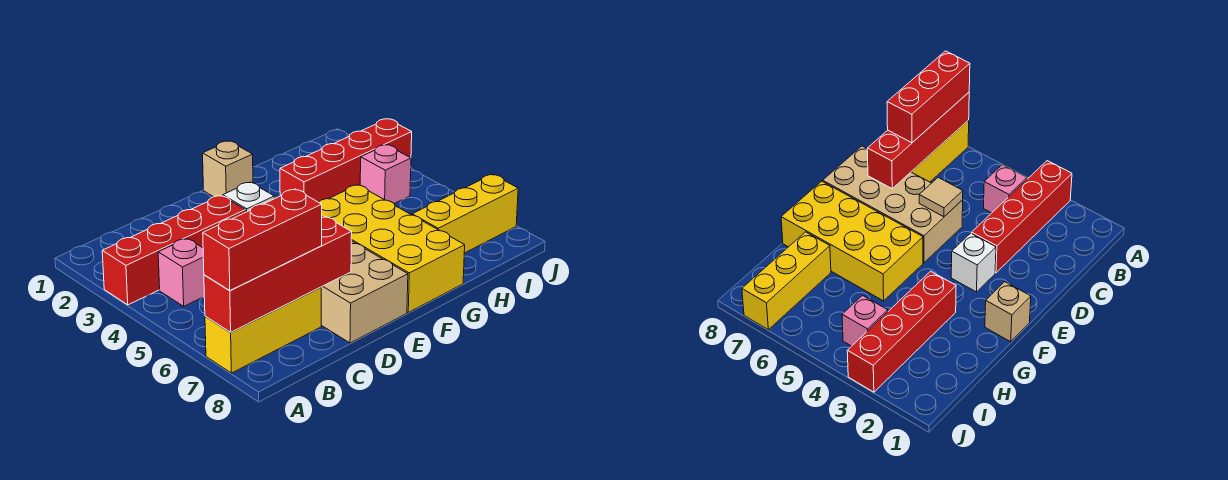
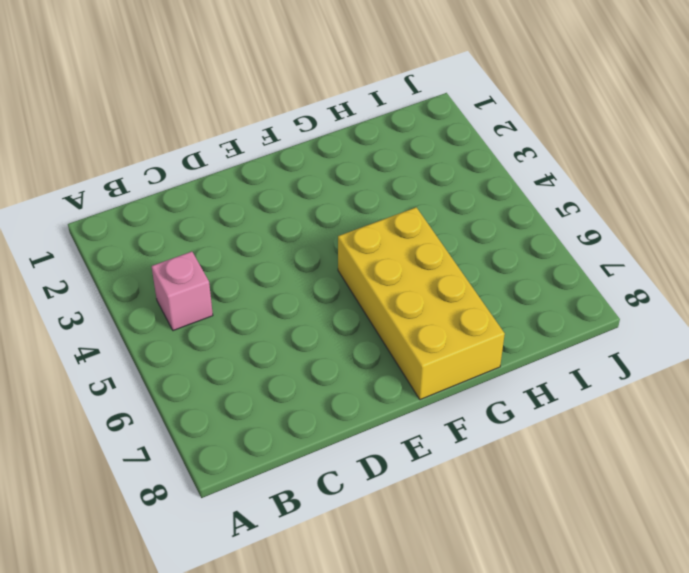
none -> red brick A3:D3 level 1
none -> yellow brick A7:C7 level 1
none -> tan brick D5:E8 level 1

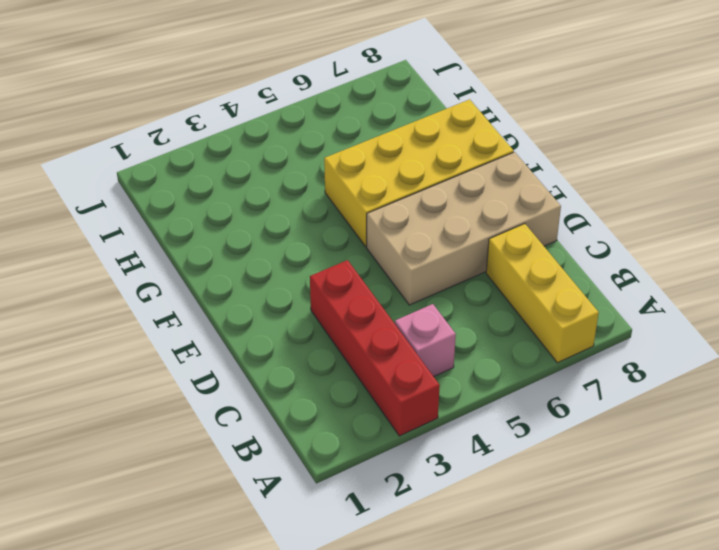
none -> white brick E3 level 1
none -> tan brick F1 level 1
none -> red brick G3:J3 level 1

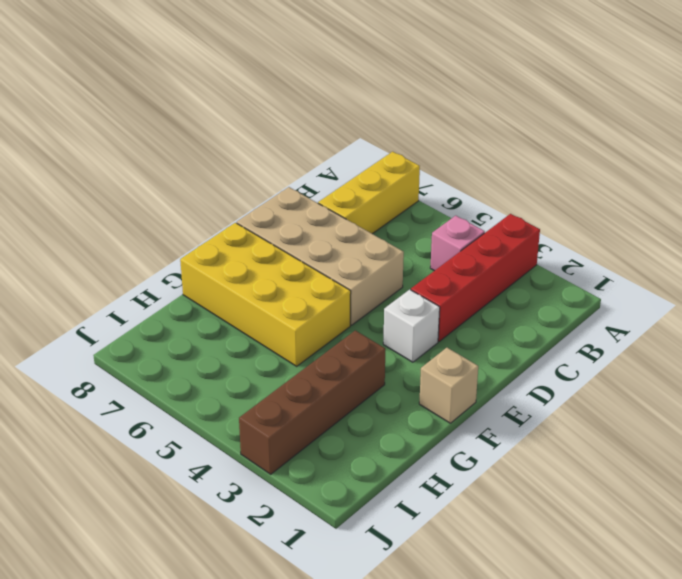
brown brick G3:J3 level 1 -> red brick G3:J3 level 1
none -> yellow brick H7:J7 level 1
none -> pink brick I4 level 1
none -> red brick A7:D7 level 2

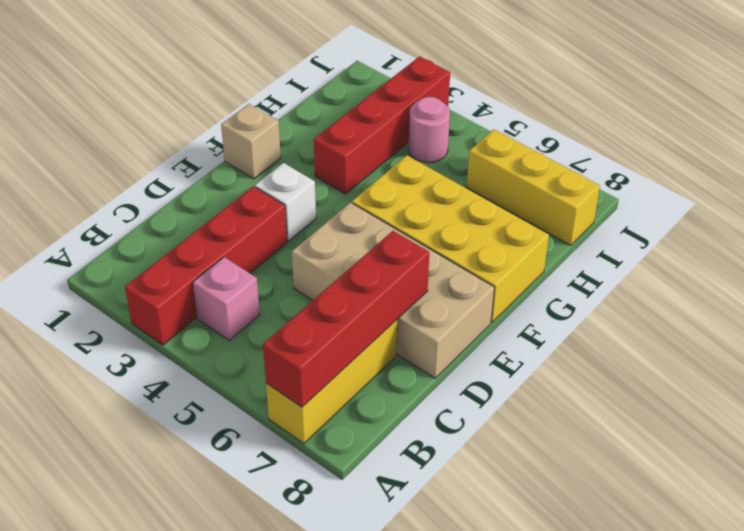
pink round brick I4 level 1 -> pink brick I4 level 1
yellow brick I6:I8 level 1 -> yellow brick H7:J7 level 1
none -> tan tile D5 level 2
none -> red brick A7:C7 level 3

